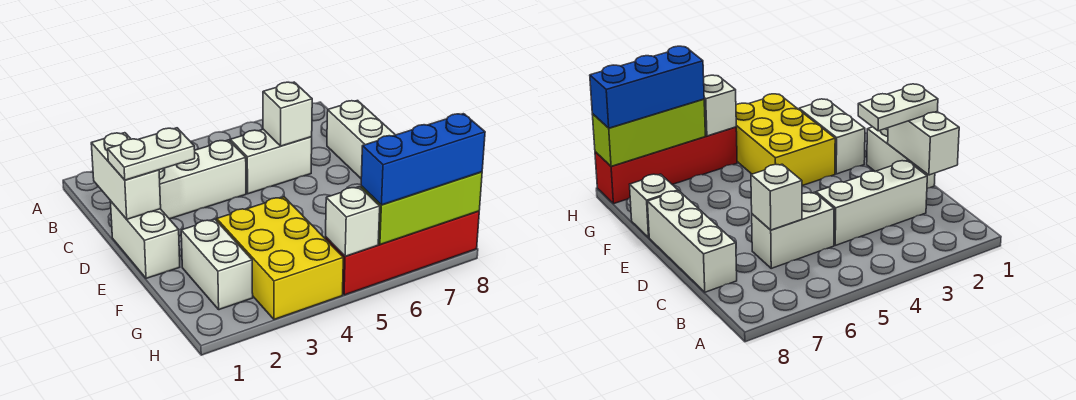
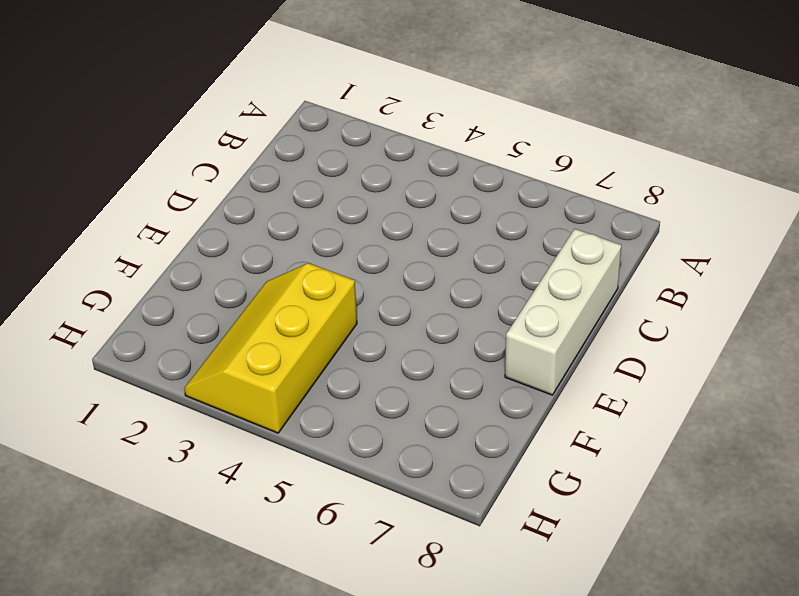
yellow slope F3:H4 level 1 top 4 -> yellow brick F3:H4 level 1
none -> white brick C2:C4 level 1
none -> white brick C5:C6 level 1
none -> white brick D1:E1 level 1

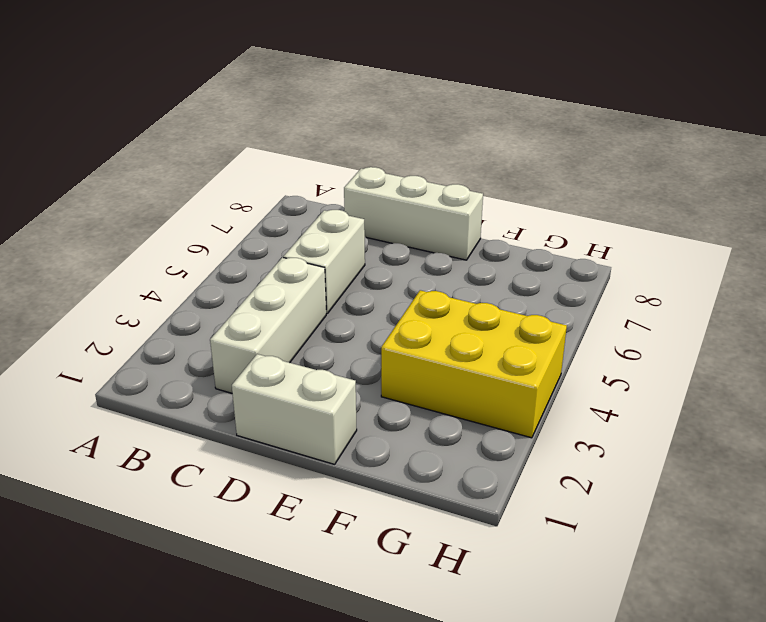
none -> white brick F2:G2 level 1
none -> white brick F8 level 1
none -> red brick H5:H8 level 1

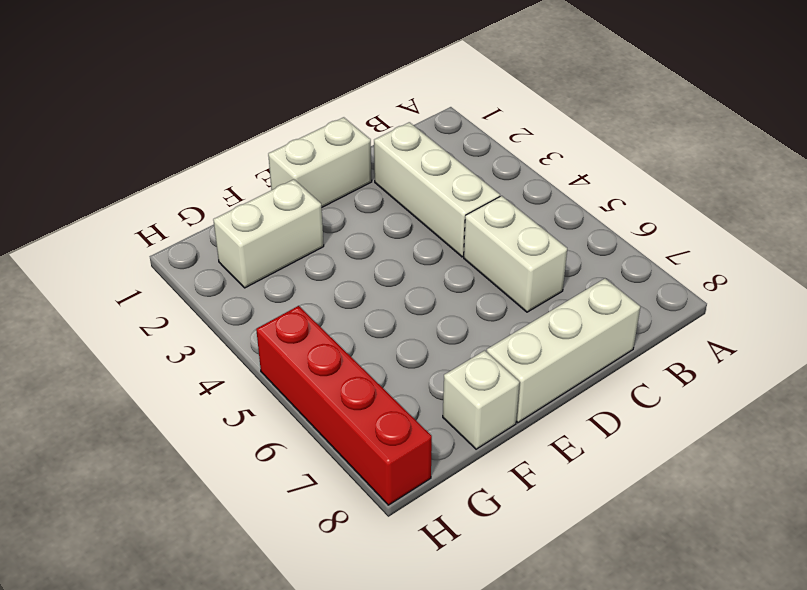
none -> yellow brick F3:H4 level 1
none -> white brick C1:D1 level 2
none -> white brick C6 level 2

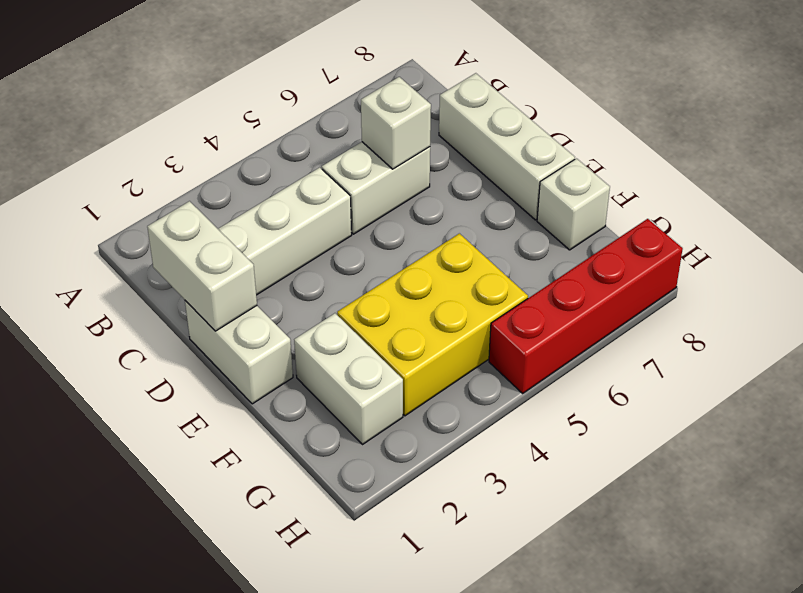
yellow brick F3:G5 level 1 -> yellow brick F3:H4 level 1
none -> white brick H5 level 2
none -> lime brick H6:H8 level 2
none -> white plate D1:D2 level 3

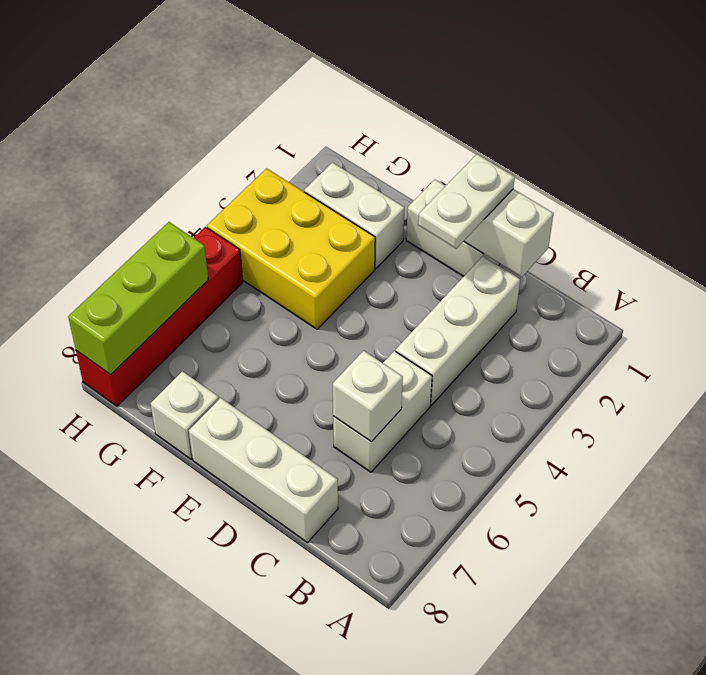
none -> white brick H5 level 2
none -> blue brick H6:H8 level 3

